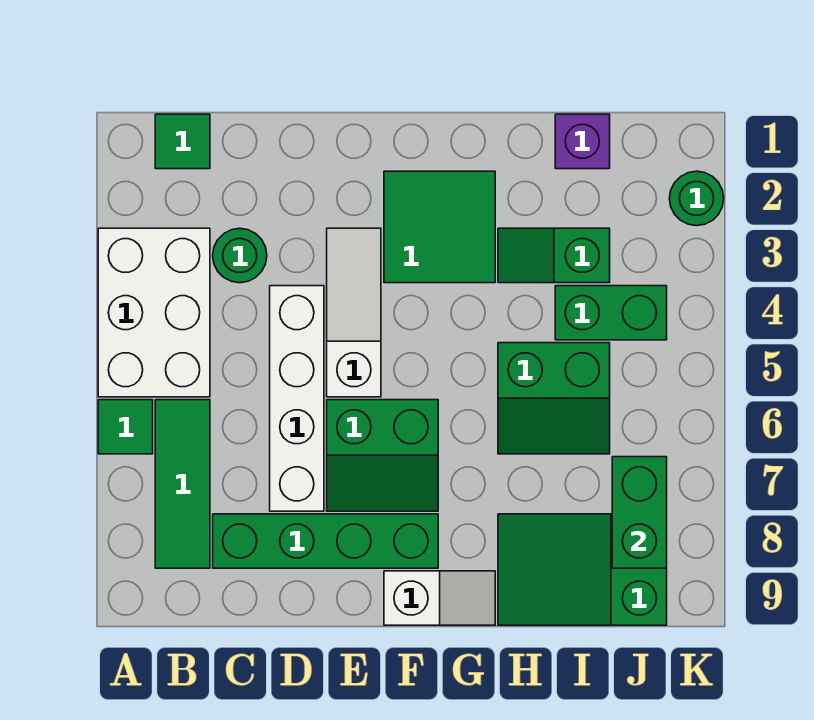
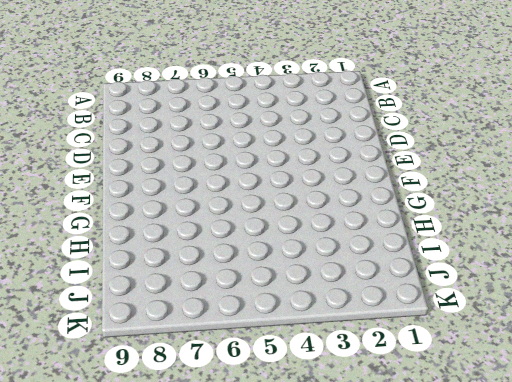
none -> white brick A3:B5 level 1
none -> green tile A6 level 1
none -> green tile B1 level 1

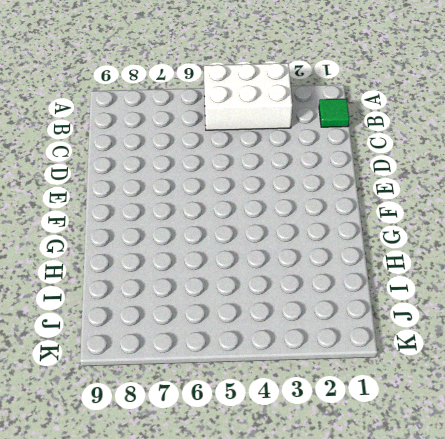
none -> green tile A6 level 1
none -> green tile B6:B8 level 1
none -> green round brick C3 level 1

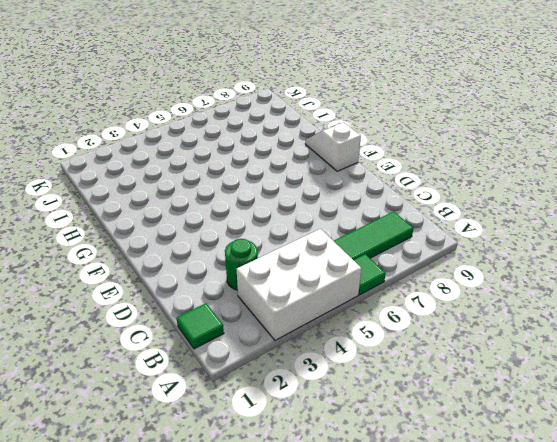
none -> green brick C8:F8 level 1
none -> white brick D4:D7 level 1
none -> white slope E3:E5 level 1 top 5

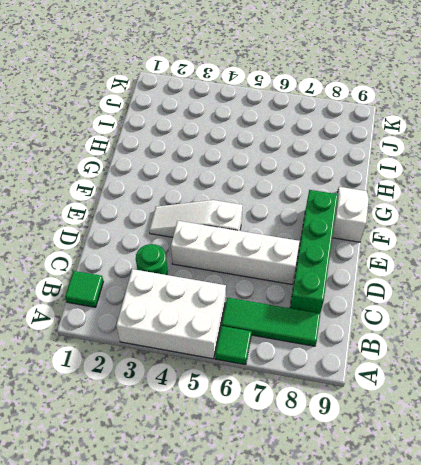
none -> green slope E6:F7 level 1 top 6
none -> green tile F2:G3 level 1
none -> green slope H3:I3 level 1 top I

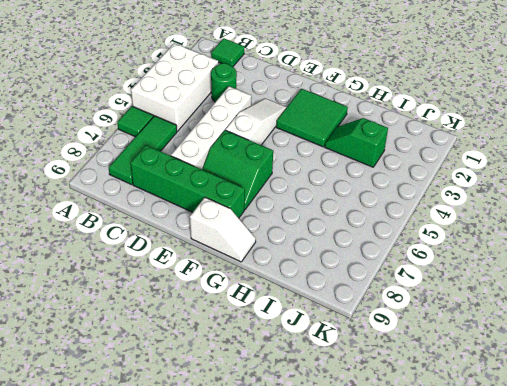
none -> green slope H5:I6 level 1 top 5
none -> green slope H8:J9 level 1 top J
none -> purple brick I1 level 1

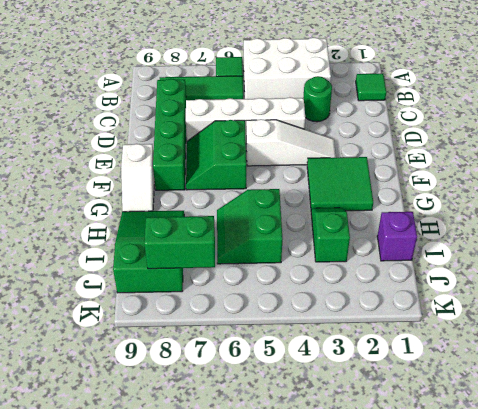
none -> green brick I4:J4 level 1
none -> green round brick K2 level 1

